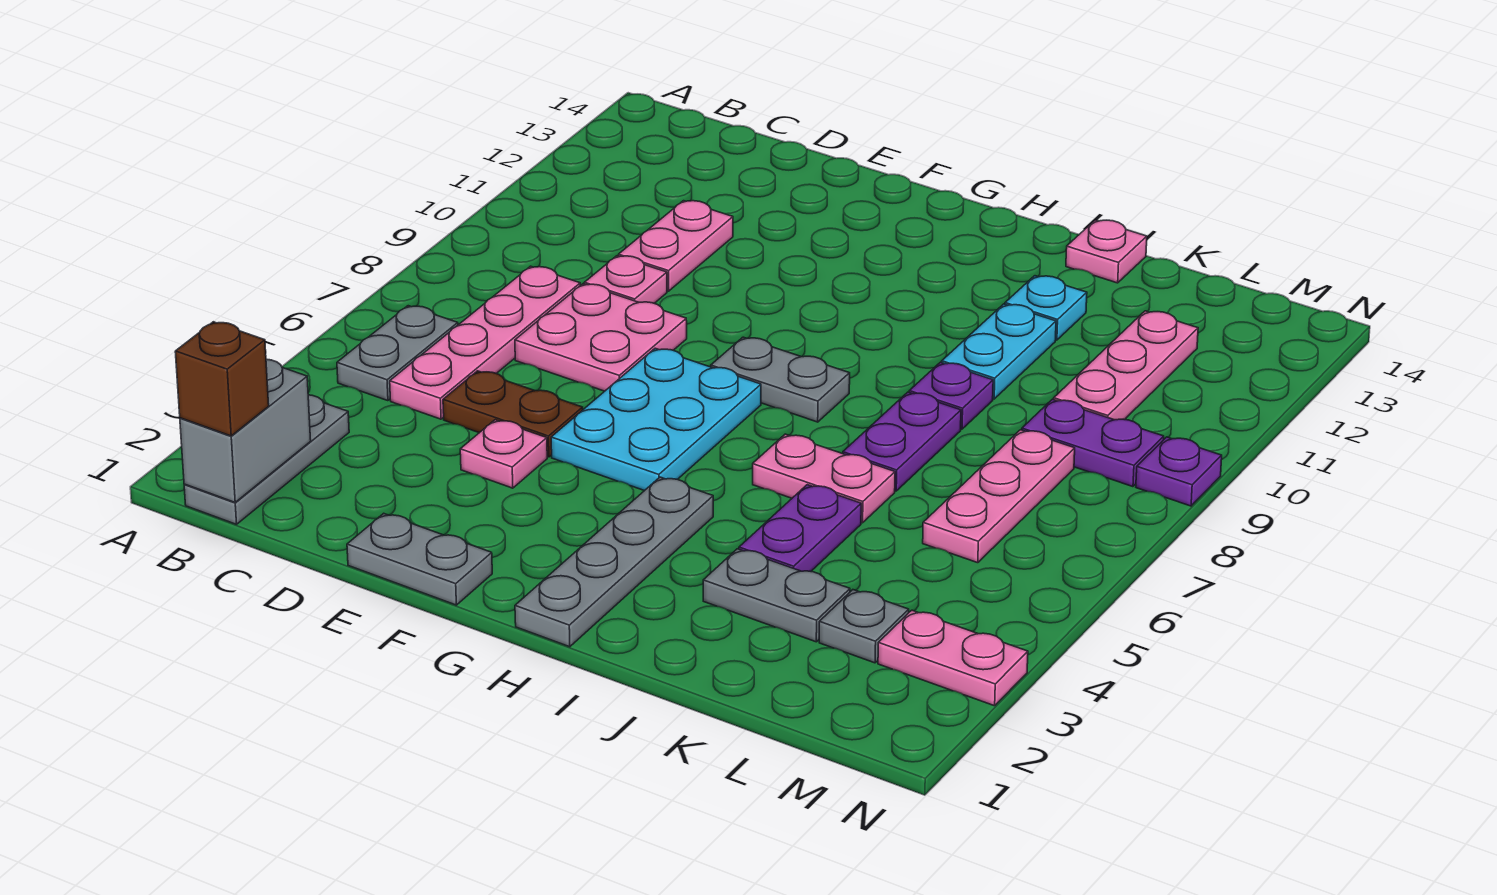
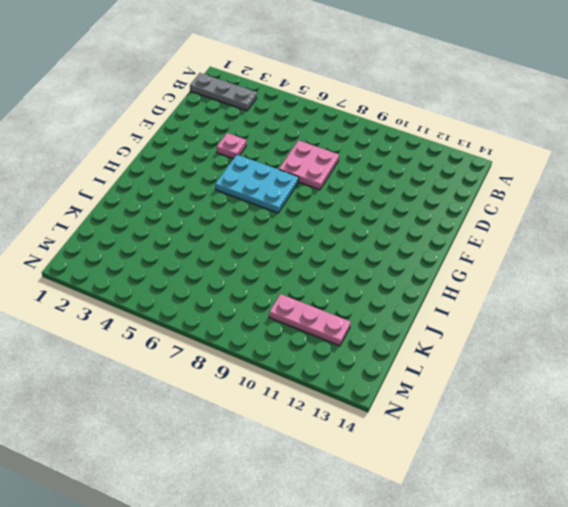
none -> grey plate B5:B6 level 1
none -> pink plate C5:C8 level 1
none -> brown plate D5:E5 level 1

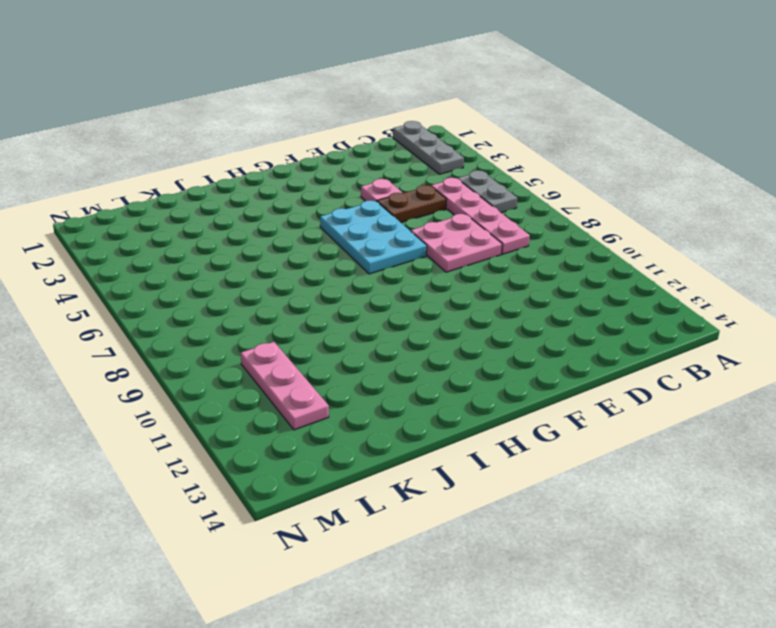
none -> pink plate D9 level 1
none -> pink plate D10:D11 level 1
none -> grey plate E1:F1 level 1

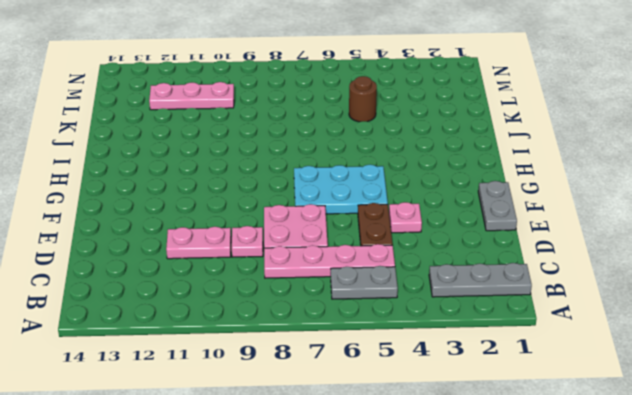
brown round brick K5 level 1 -> none
none -> grey plate G8:H8 level 1
none -> grey plate H1:H4 level 1
none -> pink plate I6:J6 level 1

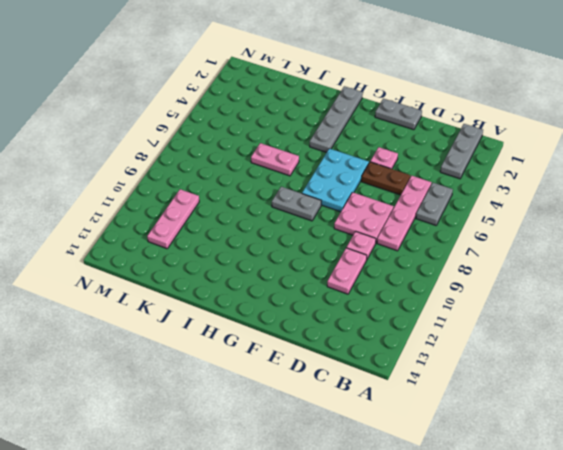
none -> grey plate J3:K3 level 1
none -> purple plate J4:J5 level 1
none -> purple plate J7:J8 level 1

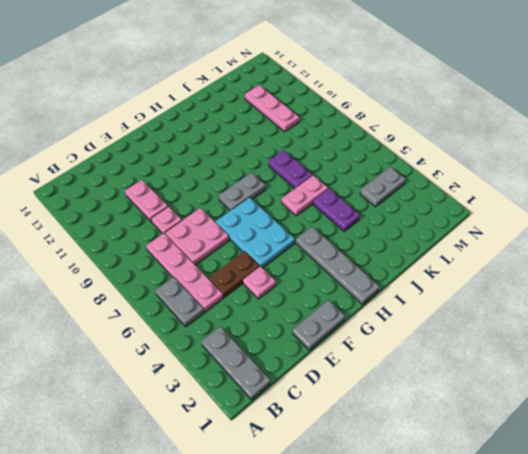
grey plate L4:M4 level 1 -> grey plate J3:K3 level 1
none -> purple plate J9 level 1
none -> cyan plate J10:J11 level 1
none -> cyan plate J12 level 1

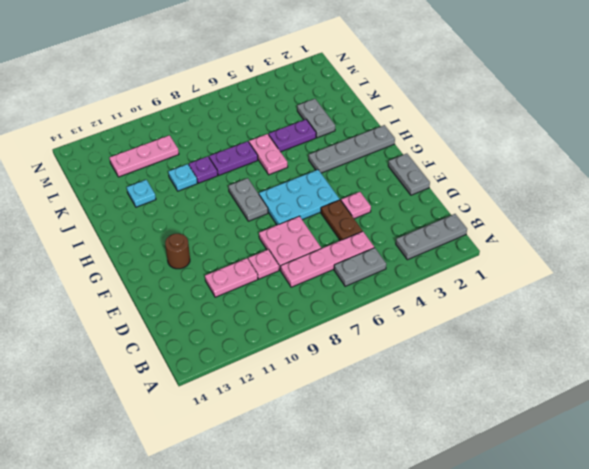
brown round brick F12 level 1 -> none
cyan plate J10 level 1 -> cyan plate J10:J11 level 1
none -> pink plate J14 level 1
none -> grey plate L3 level 1
none -> pink plate L6:L8 level 1

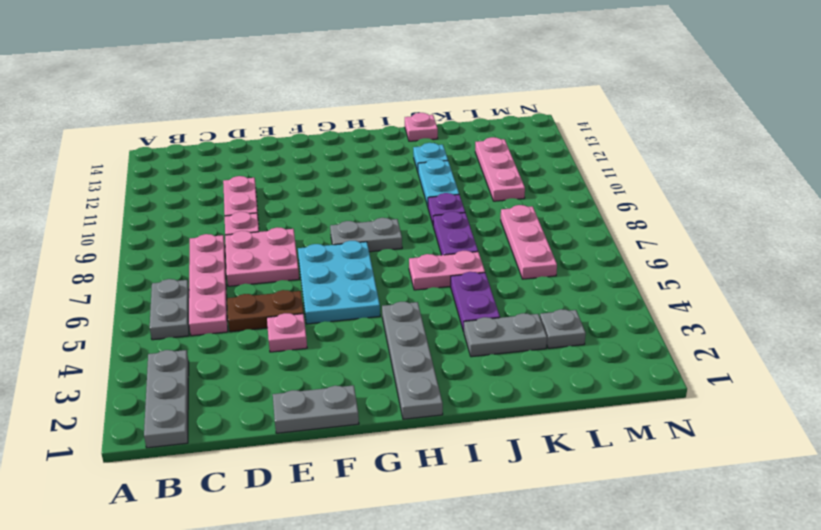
none -> purple plate L9:M9 level 1
none -> pink plate M3:N3 level 1
none -> purple plate N9 level 1

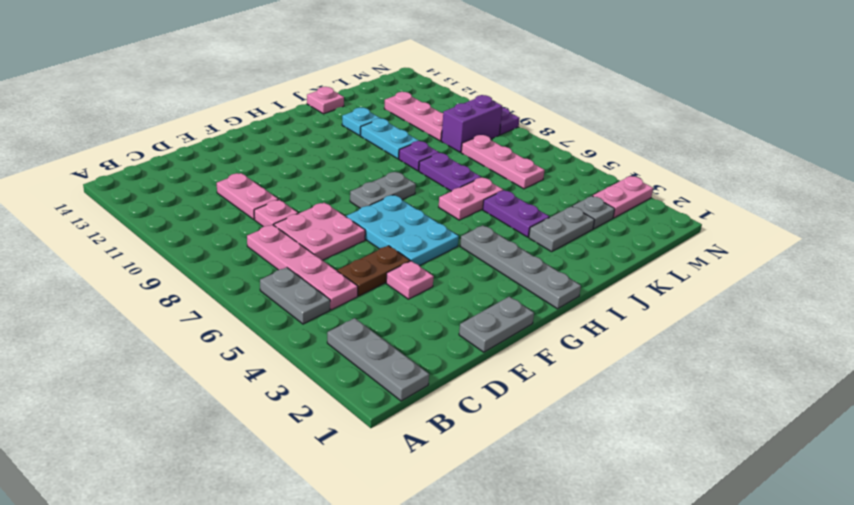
purple brick L9:M9 level 1 -> purple plate L9:M9 level 1
none -> grey brick B1:B2 level 2
none -> brown brick B1 level 3

